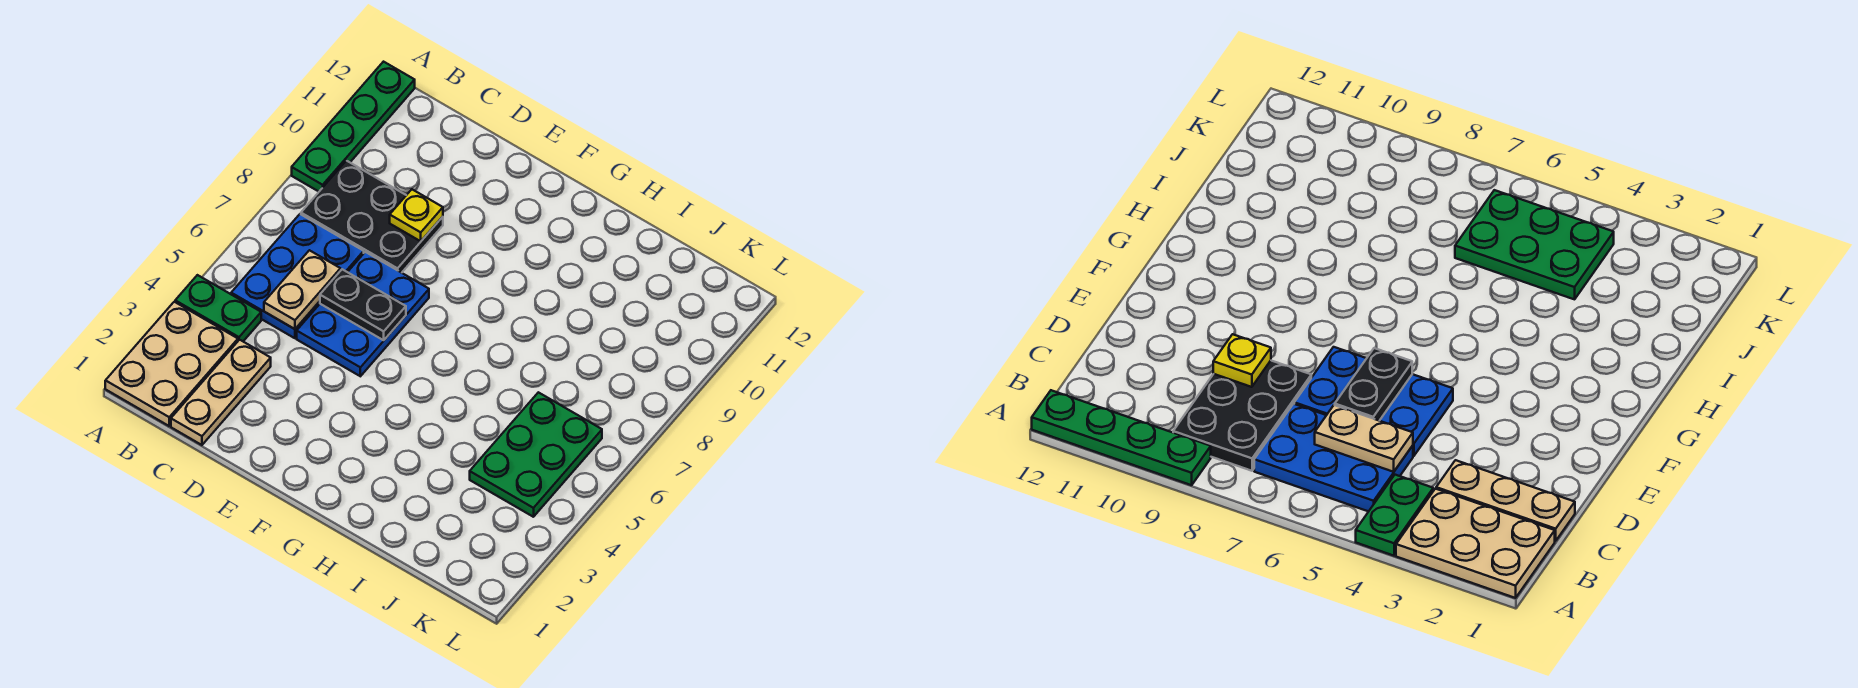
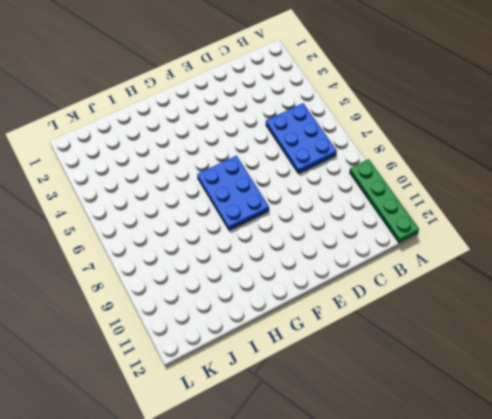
blue plate F6:G8 level 1 -> blue plate D5:E7 level 1
none -> tan plate A1:B3 level 1
none -> green plate A4:B4 level 1

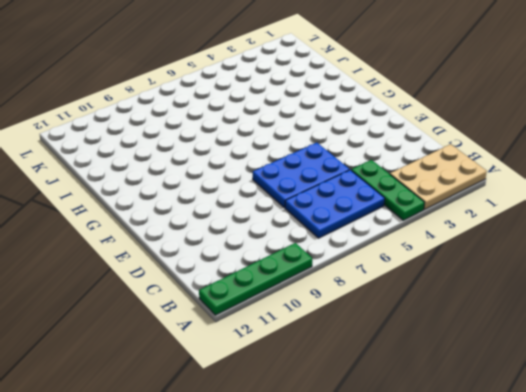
green plate A4:C4 level 1 -> green plate A4:B4 level 1
none -> black plate B8:D9 level 1
none -> tan plate C1:C3 level 1

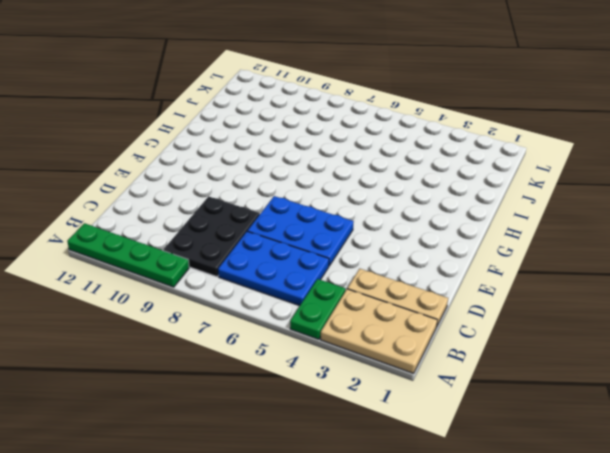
none -> green plate J4:K6 level 1
none -> tan plate C5:C6 level 2

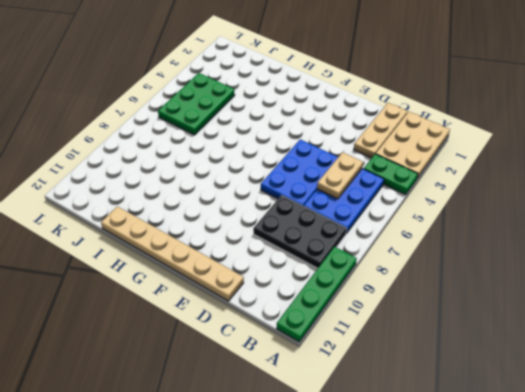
tan plate D12:I12 level 1 -> none
none -> black plate D6:E6 level 2
none -> yellow plate D9 level 2

